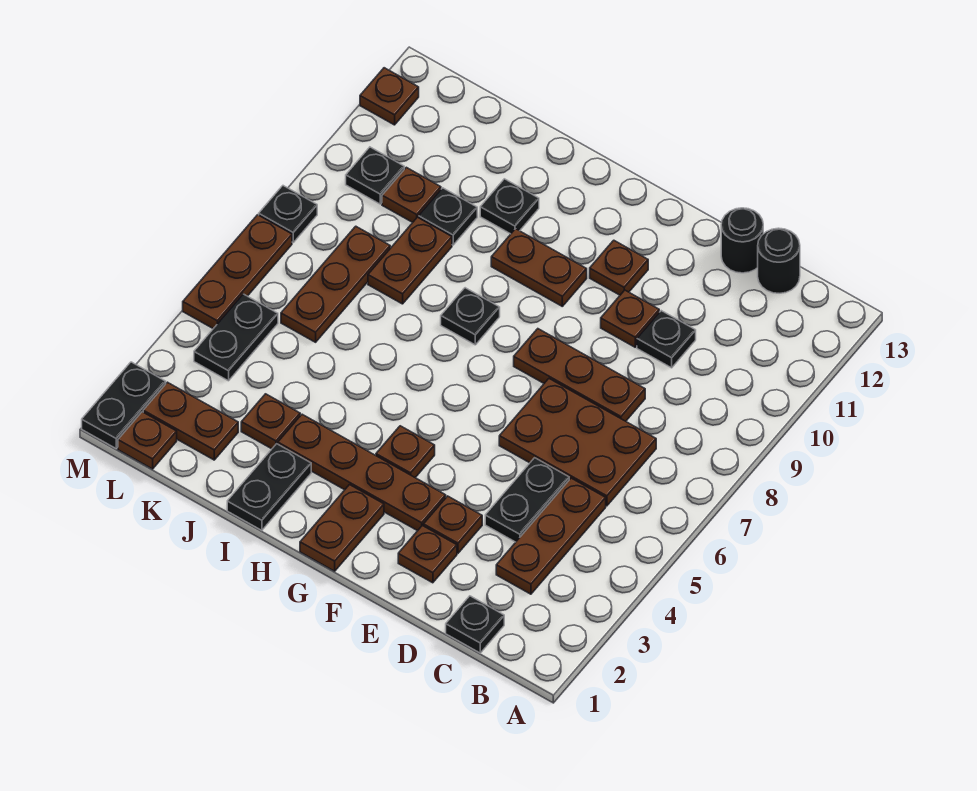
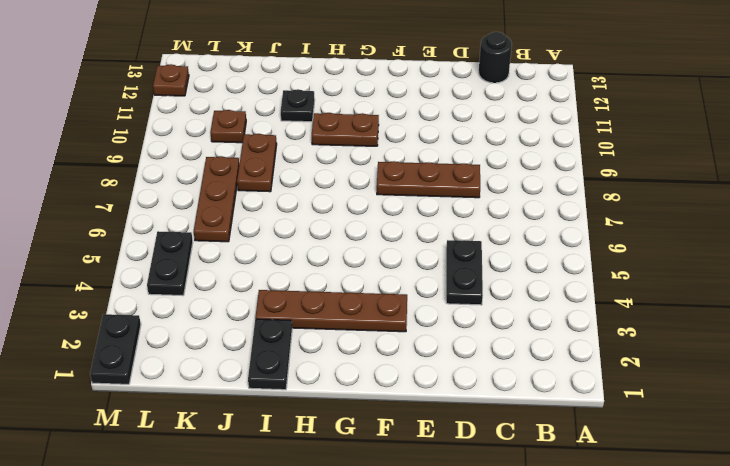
none -> black plate C1 level 1
none -> brown plate C3:C5 level 1
none -> brown plate C6:E7 level 1
none -> black plate D10 level 1

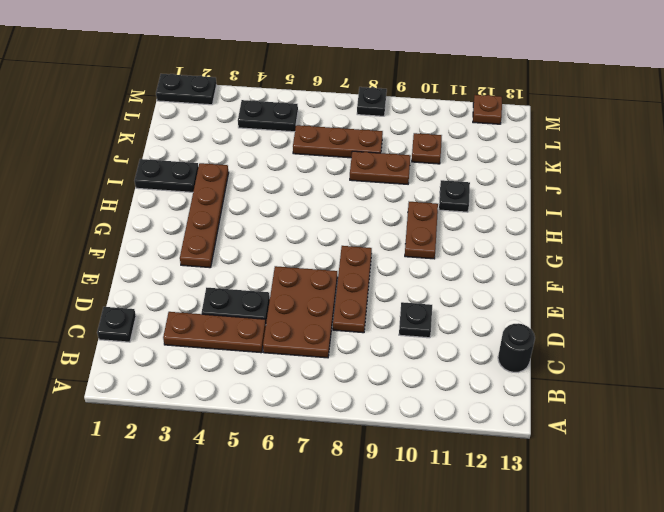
none -> black round brick D13 level 1
none -> brown plate E2 level 1
none -> brown plate E3 level 1
none -> brown plate E10 level 1

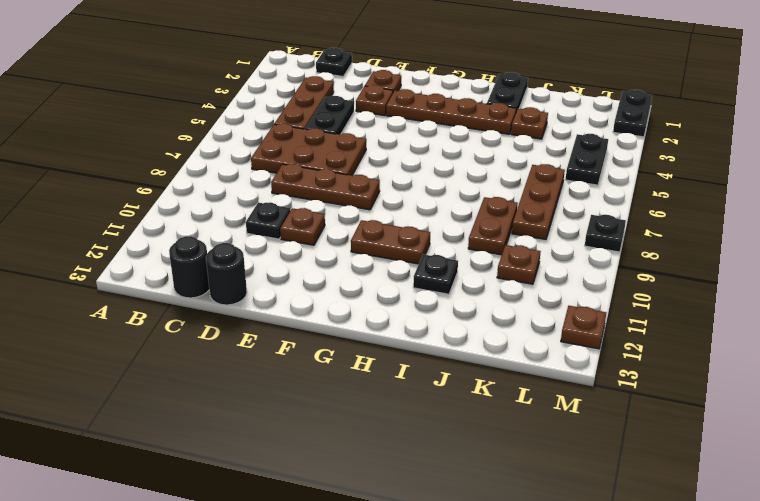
none -> brown plate F11 level 1
none -> brown plate G1:G2 level 1
none -> brown plate G4 level 1
none -> black plate H8 level 1

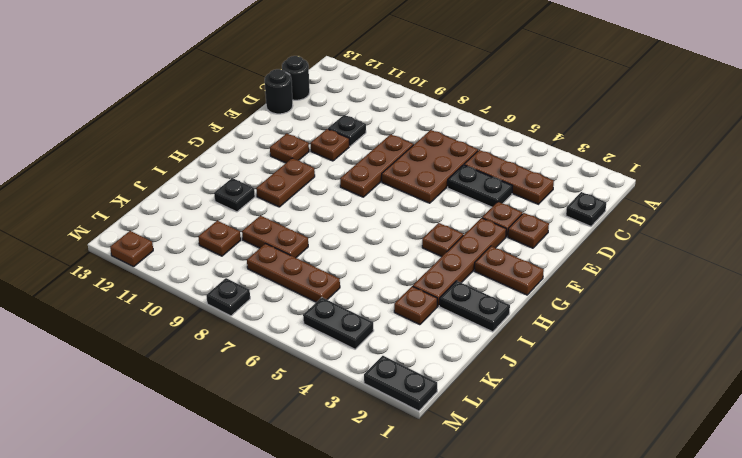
none -> black plate H8 level 1
none -> black plate J10 level 1
none -> brown plate K2:L2 level 1
none -> brown plate L1 level 1

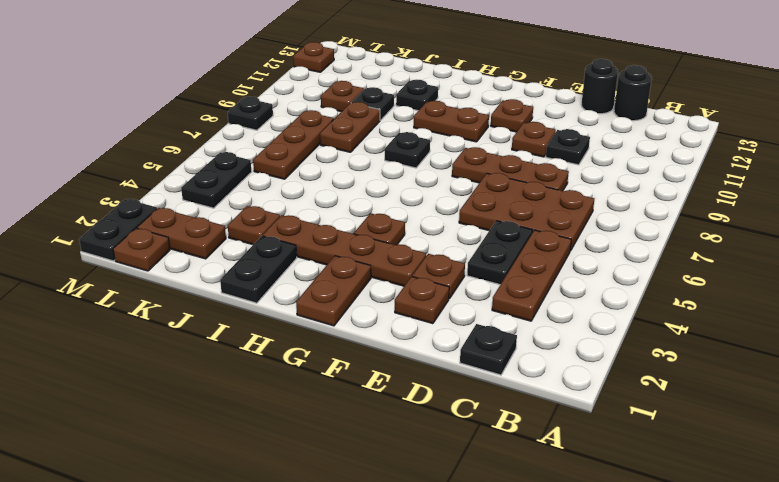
none -> black plate L10 level 1
none -> brown plate M5:M7 level 1

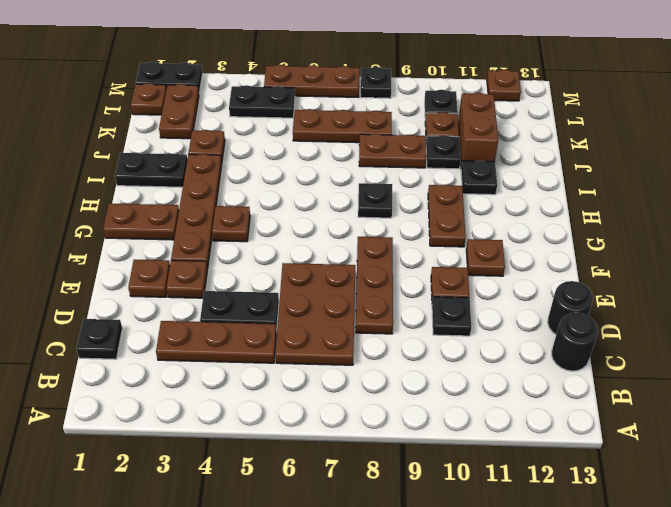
brown brick J11:K11 level 1 -> none

